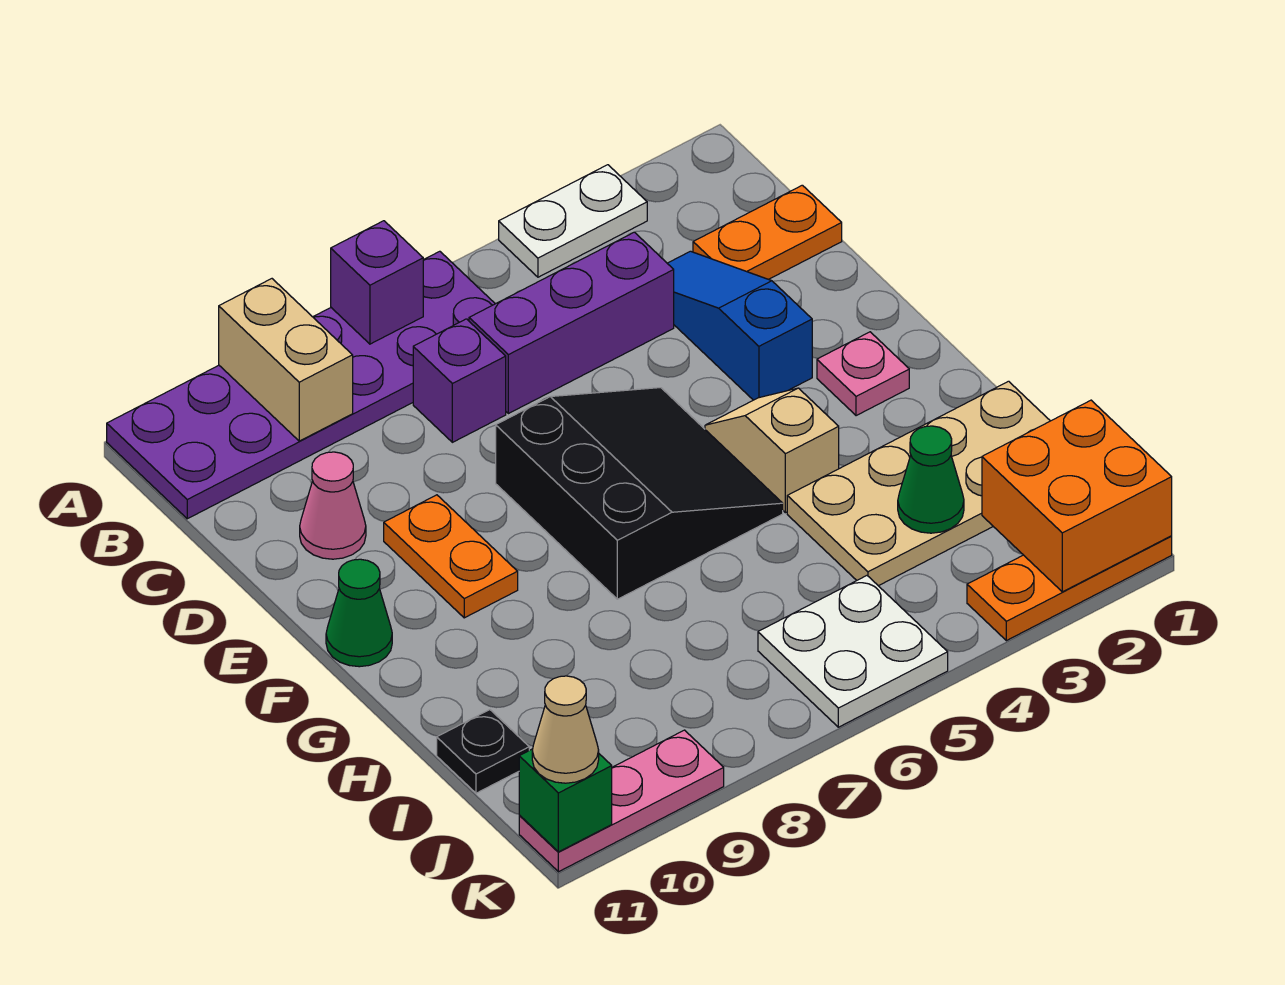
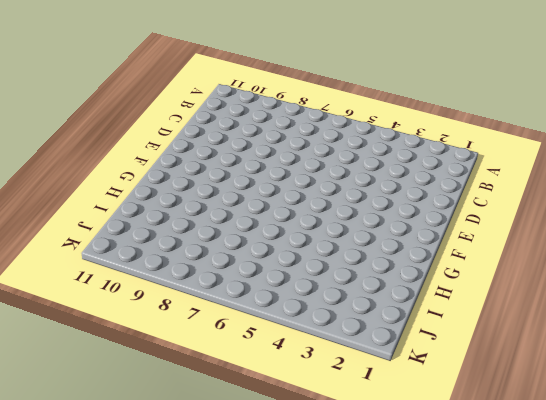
none -> white plate A3:A4 level 1
none -> purple plate A6:B11 level 1
none -> orange plate C1:C2 level 1

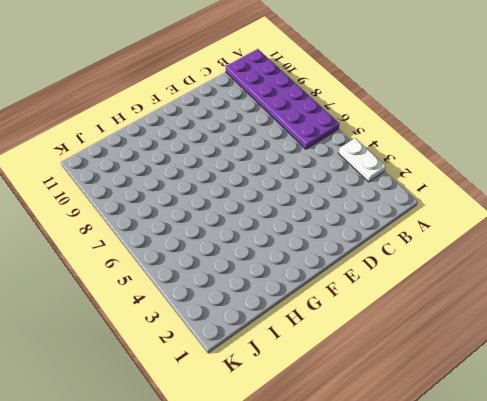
none -> orange plate C1:C2 level 1
none -> blue slope C3:E3 level 1 top E
none -> purple brick C4:C6 level 1

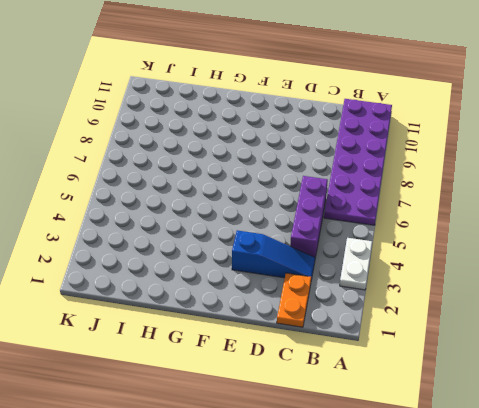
none -> purple brick C7 level 1
none -> pink cone D10 level 1
none -> black slope E5:G7 level 1 top 7

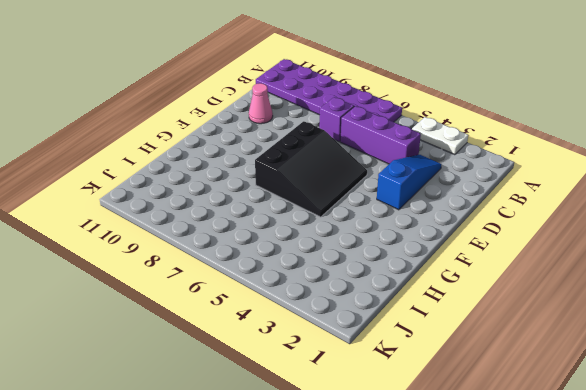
none -> orange plate C1:C2 level 1
none -> orange plate E9:F9 level 1
none -> pink plate F2 level 1

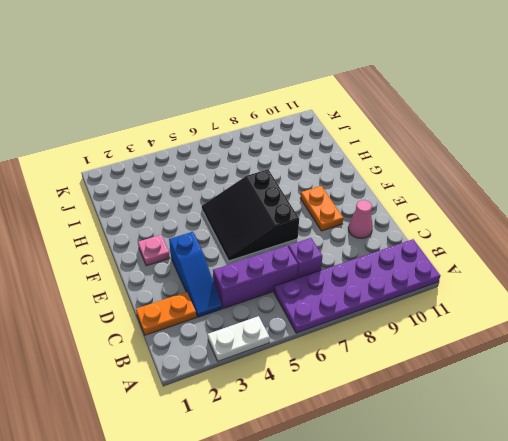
none -> tan slope F4:G4 level 1 top G
none -> green cone F11 level 1
none -> tan plate H1:I4 level 1

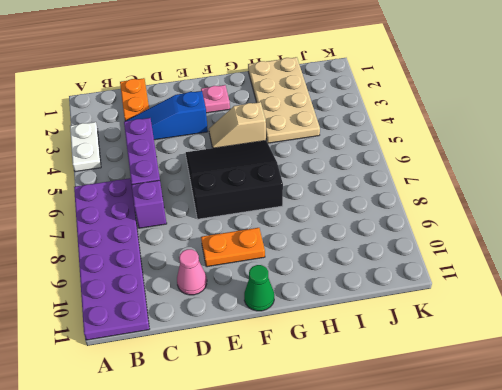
none -> black plate I11 level 1
none -> white plate J5:K6 level 1
none -> orange plate K1:K3 level 1

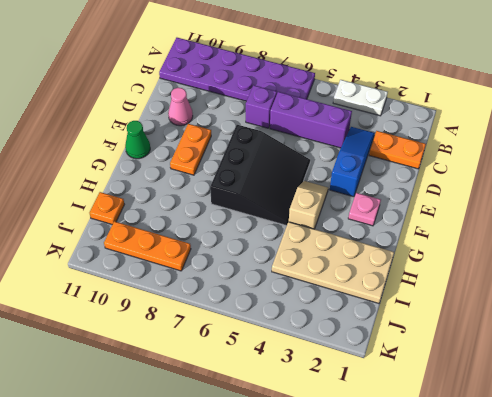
orange plate I11 level 1 -> black plate I11 level 1
orange plate J8:J10 level 1 -> orange plate K1:K3 level 1
none -> white plate J5:K6 level 1
none -> pink plate K9:K11 level 1
none -> purple brick A7 level 2

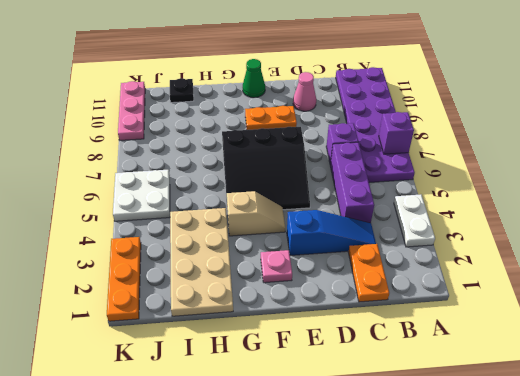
none -> tan brick A9:B9 level 2
none -> green cone I3 level 2
none -> orange brick J1:K2 level 2

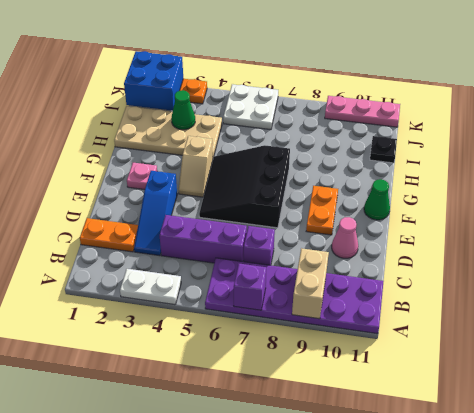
blue brick J1:K2 level 2 -> orange brick J1:K2 level 2
none -> green brick K11 level 2
none -> tan cone K11 level 3

